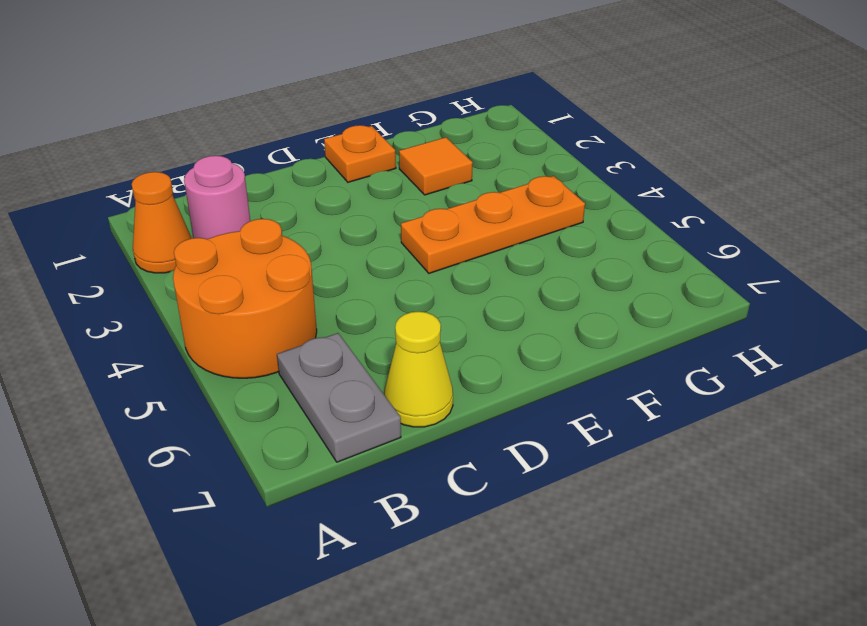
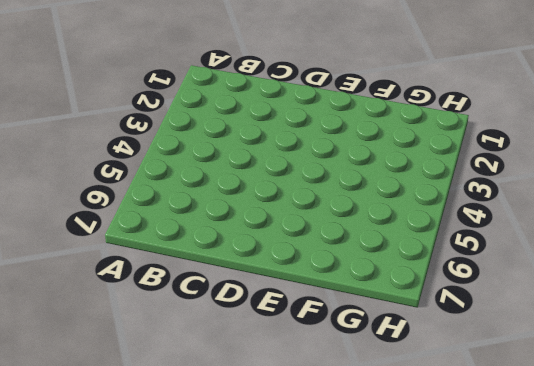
none -> orange cone A2 level 1
none -> orange round brick A4:B5 level 1

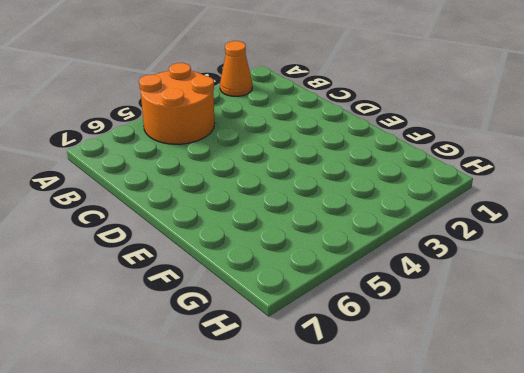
none -> pink round brick B2 level 1
none -> grey plate B6:B7 level 1

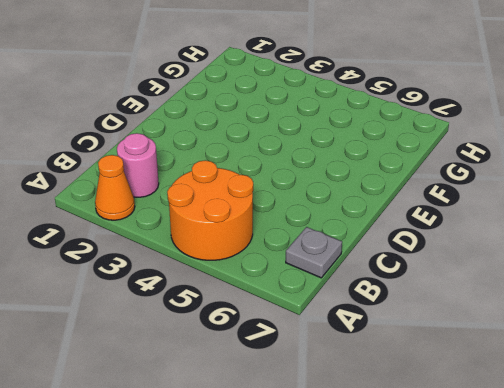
grey plate B7 level 1 -> grey plate B6:B7 level 1
none -> yellow cone C7 level 1
none -> orange plate E1 level 1

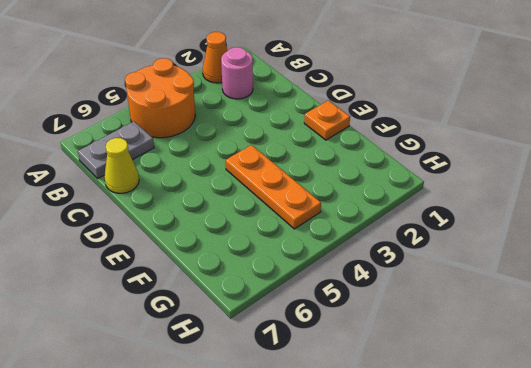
none -> orange tile F2 level 1

